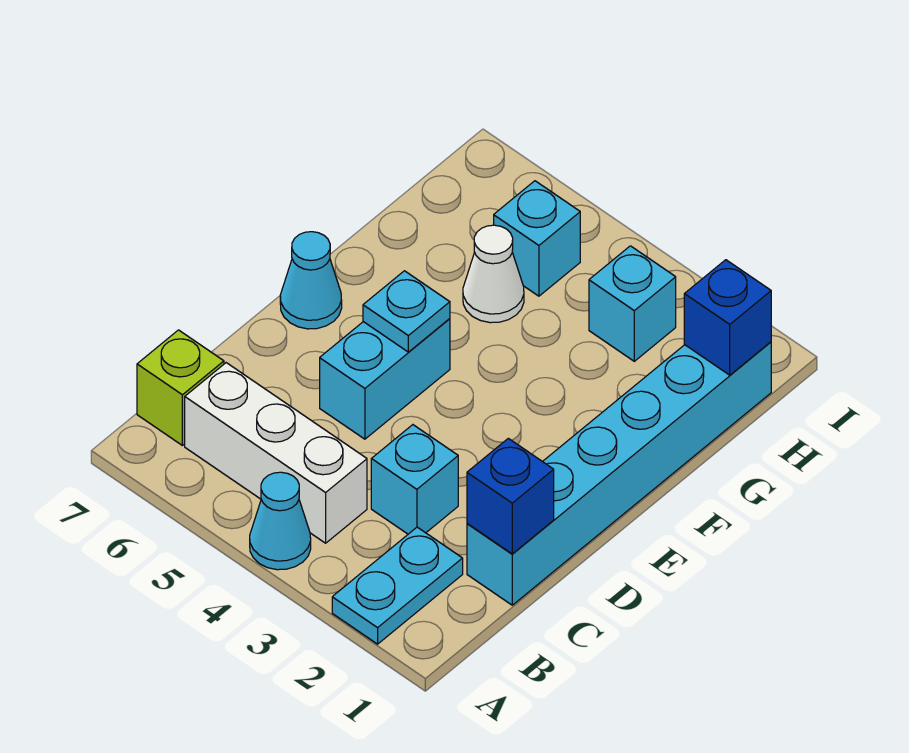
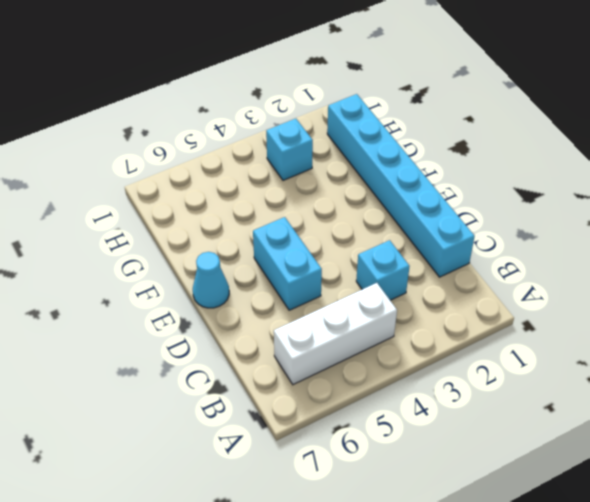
none -> cyan plate A2:B2 level 1
none -> cyan cone A4 level 1
none -> lime brick B7 level 1

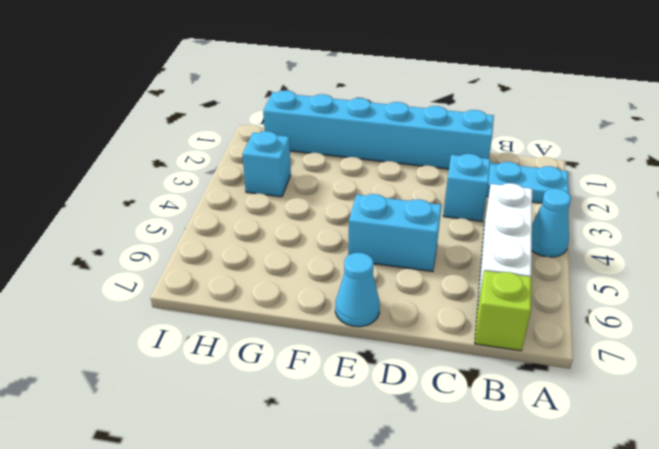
none -> white cone G5 level 1
none -> cyan brick H5 level 1
none -> blue brick C1 level 2

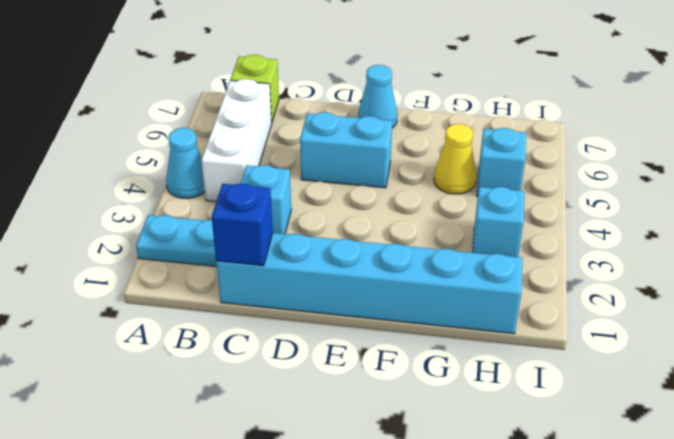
yellow cone G5 level 1 -> white cone G5 level 1
none -> cyan plate E5 level 2
none -> blue brick H1 level 2

